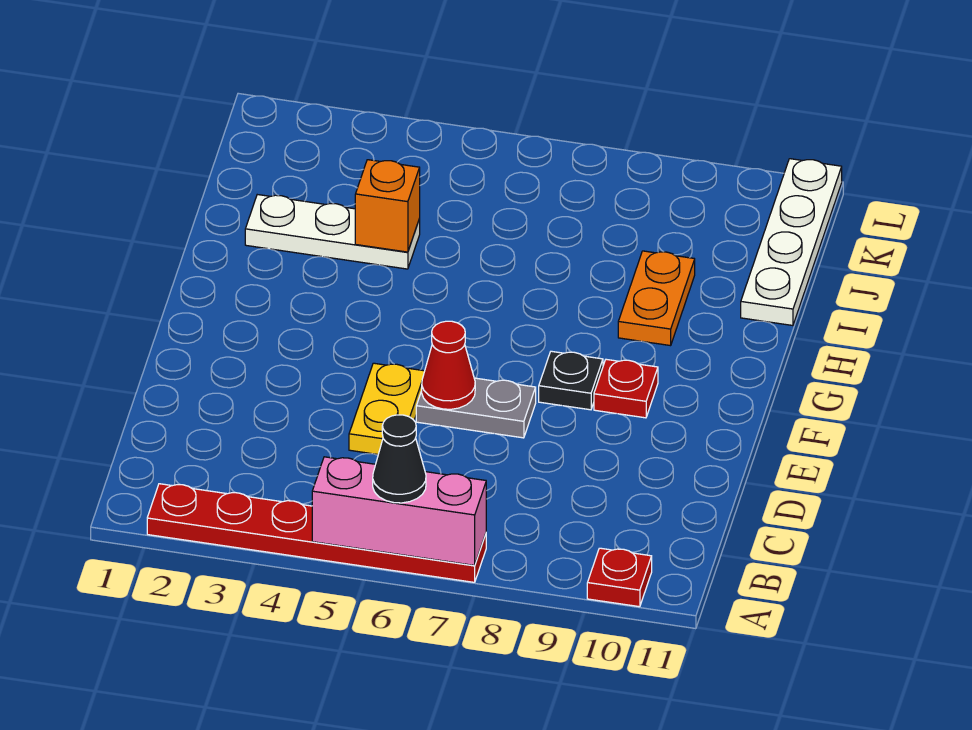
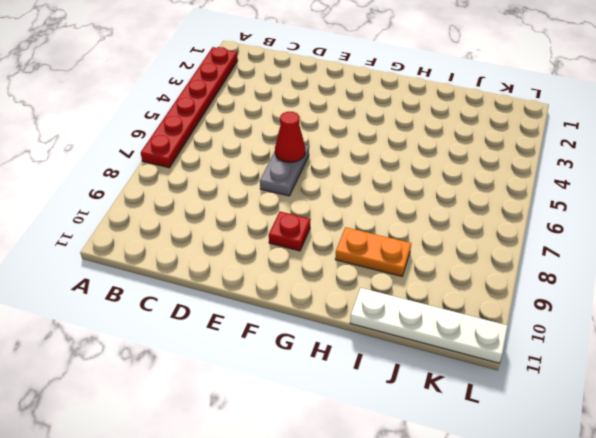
none -> red plate A10 level 1
none -> yellow plate D5:E5 level 1
none -> black plate F8 level 1

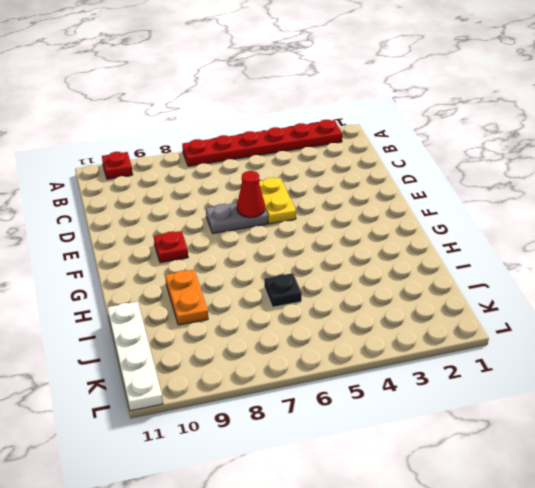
black plate I6 level 1 -> black plate F8 level 1
none -> white plate I2:I4 level 1
none -> pink brick A5:A7 level 2
none -> orange brick I4 level 2

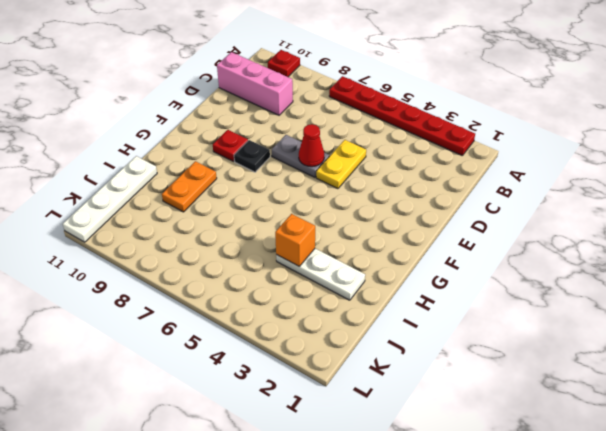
pink brick C9:C11 level 1 -> pink brick A5:A7 level 2
none -> black cone A6 level 3

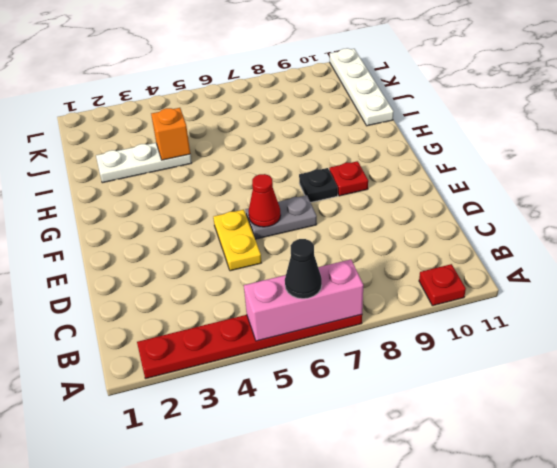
none -> orange plate H9:I9 level 1

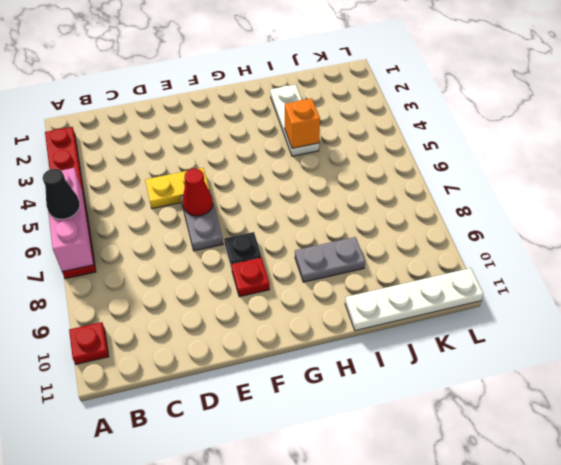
grey plate H9:I9 level 1 -> orange plate H9:I9 level 1

